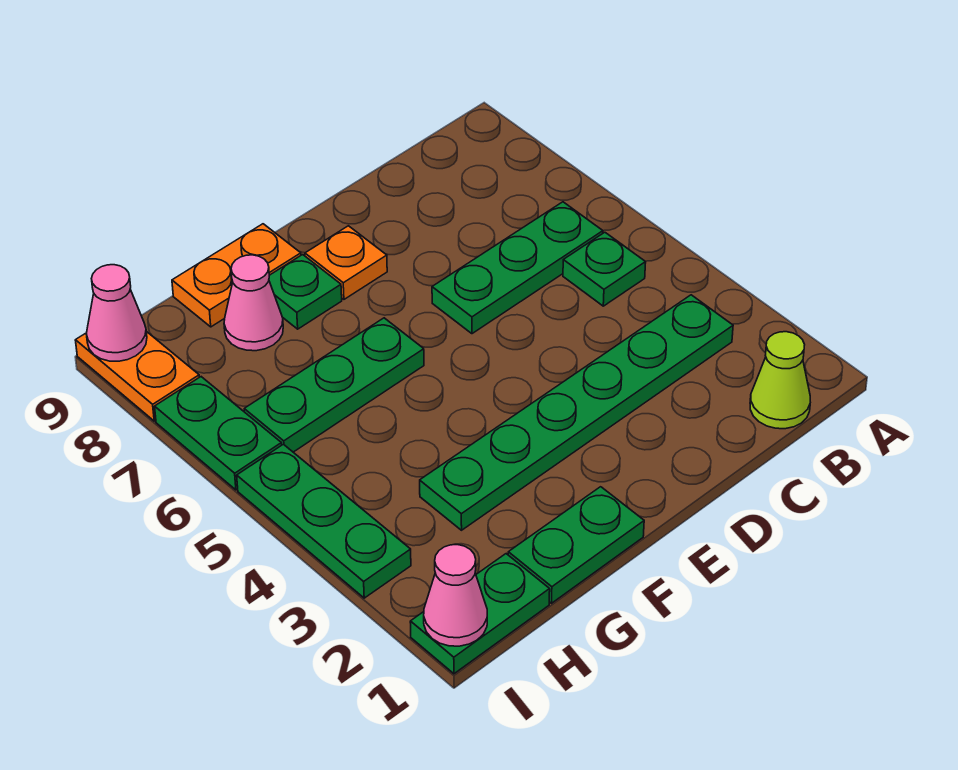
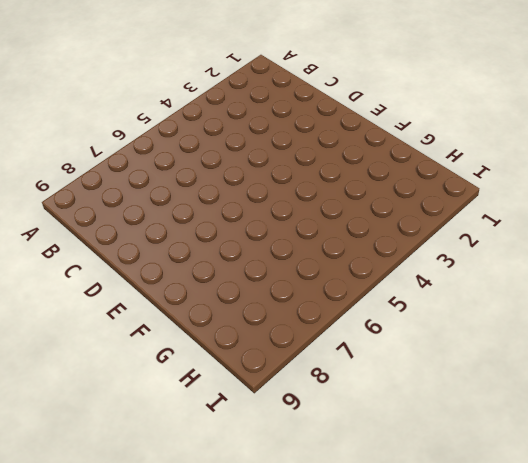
none -> lime cone B1 level 1
none -> green plate B3:G3 level 1
none -> green plate B5 level 1

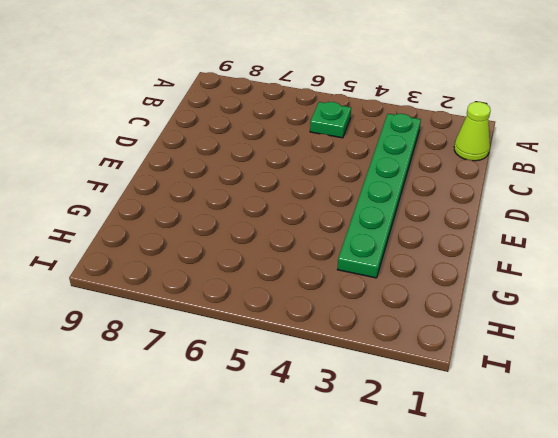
none -> green plate B6:D6 level 1
none -> orange plate E8 level 1
none -> green plate F1:G1 level 1

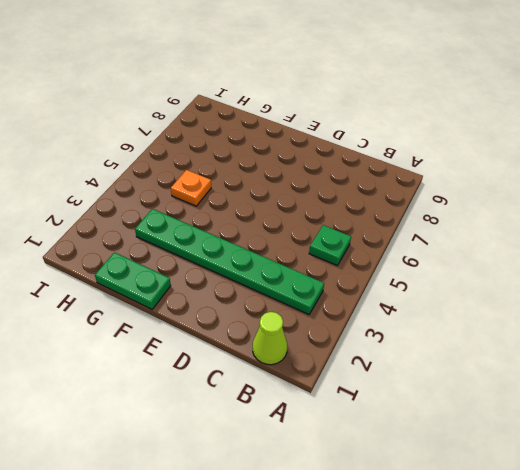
orange plate G5 level 1 -> orange plate E8 level 1
none -> green plate B6:D6 level 1
none -> green plate F6:H6 level 1
none -> green plate F8 level 1

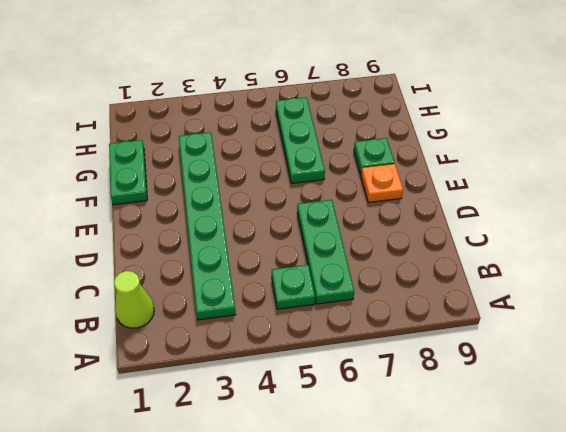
none -> orange plate F9:G9 level 1
none -> pink cone G8 level 1
none -> green plate H1:I1 level 1

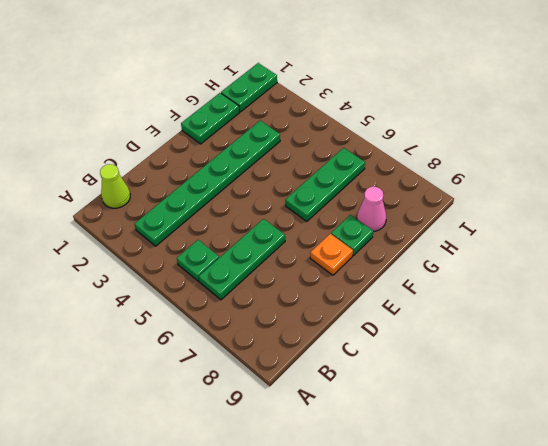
none -> orange plate F9:G9 level 1
none -> green plate I3:I5 level 1
none -> green plate I6:I7 level 1

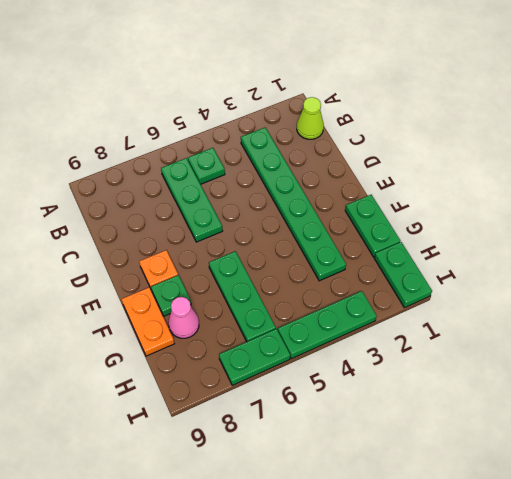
none -> orange plate I8:I9 level 1
none -> pink cone I1 level 2
none -> pink cone I9 level 2

